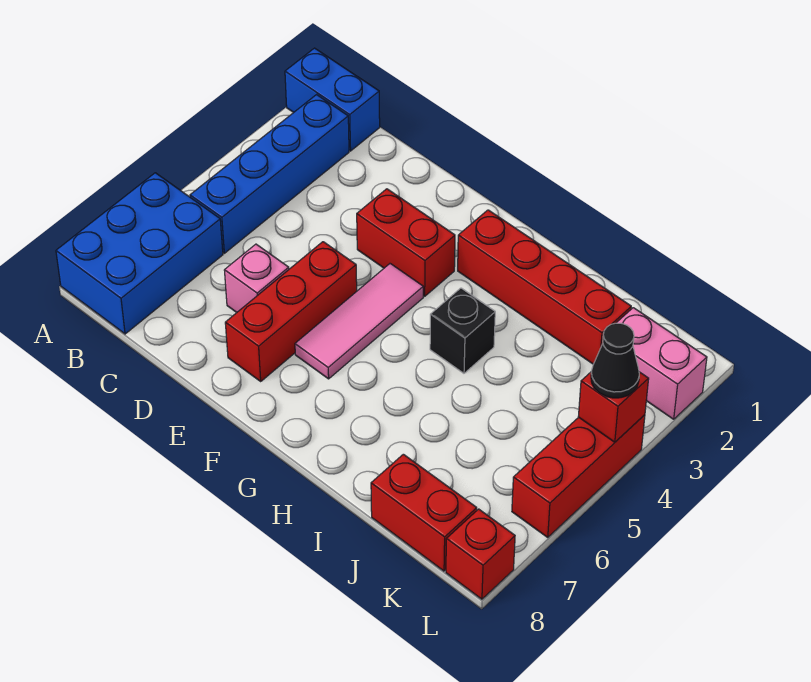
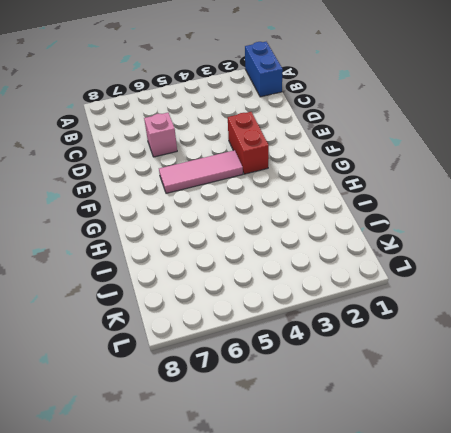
none -> blue brick A6:B8 level 1
none -> blue brick B2:B5 level 1
none -> red brick E5:E7 level 1

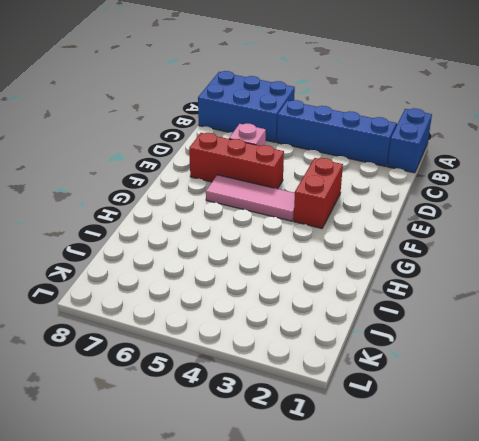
none -> red brick G2:J2 level 1
none -> black brick H4 level 1
none -> red brick J8:K8 level 1

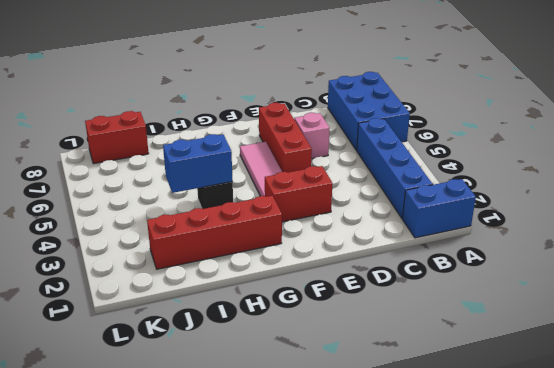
blue brick H4:I4 level 2 -> none
none -> pink brick K2:L2 level 1
none -> red brick L4:L6 level 1
none -> red brick L8 level 1

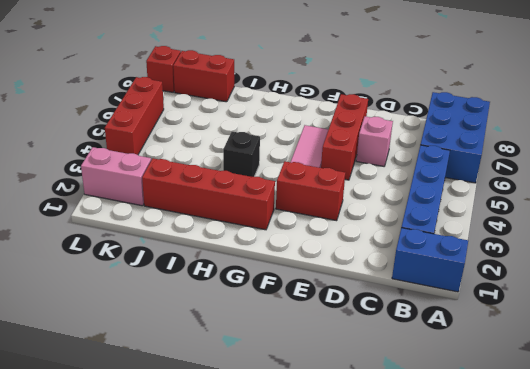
none -> red brick L4 level 2
none -> black cone L4 level 3

